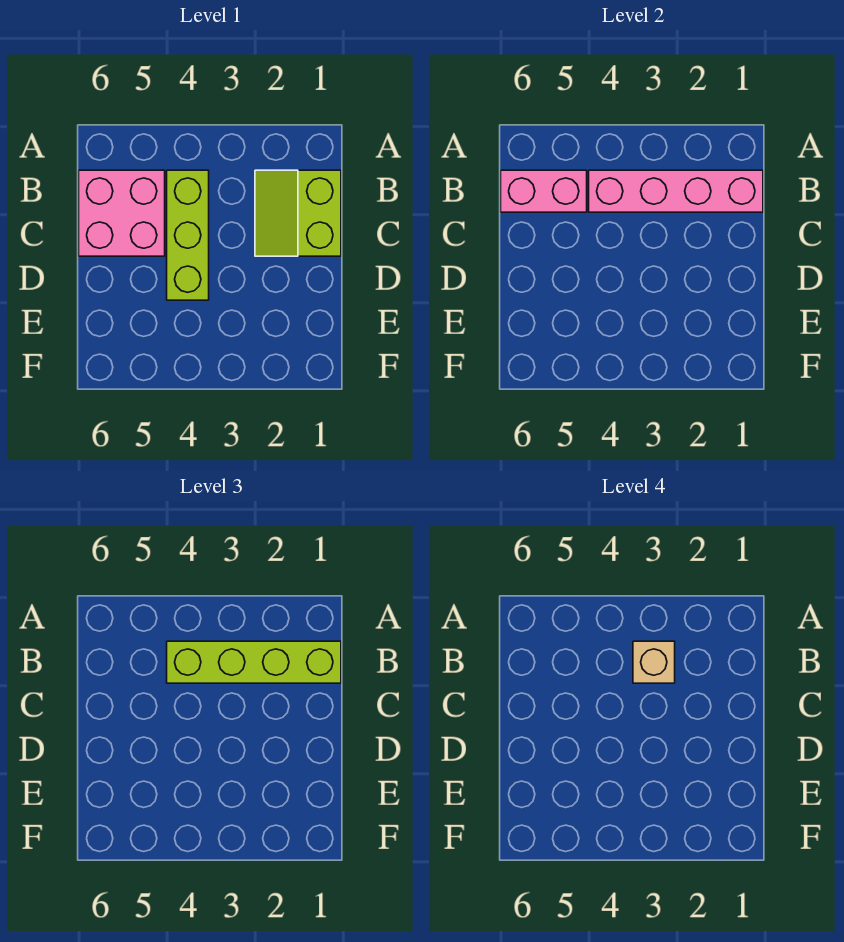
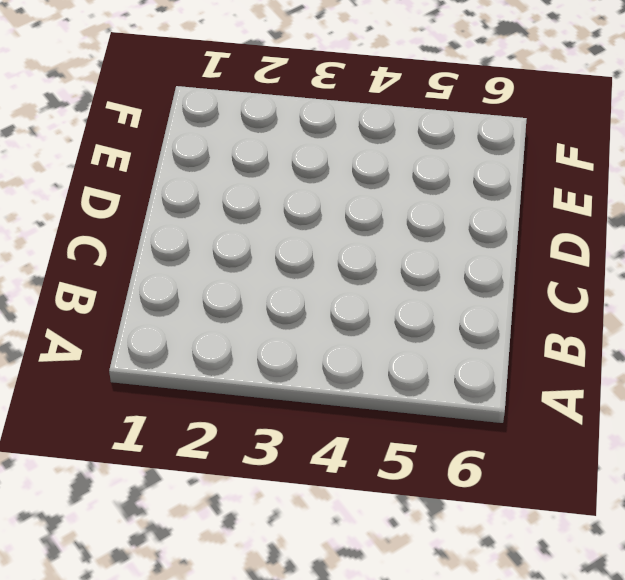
none -> lime slope B1:C2 level 1 top 1
none -> lime brick B4:D4 level 1

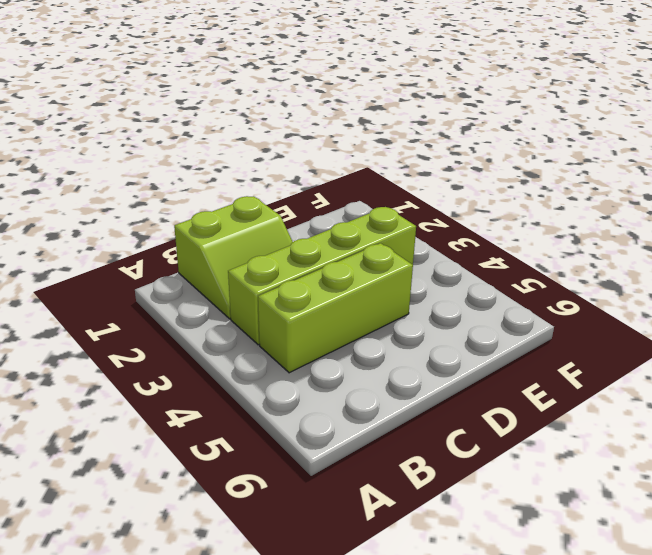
lime brick B3:E3 level 1 -> lime brick B1:B4 level 3
none -> pink brick B5:C6 level 1
none -> pink brick B1:B4 level 2

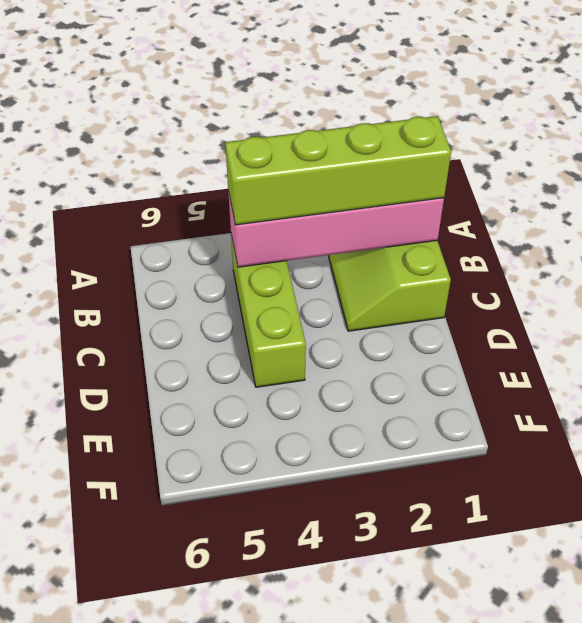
none -> pink brick B5:C6 level 1
none -> pink brick B5:B6 level 2

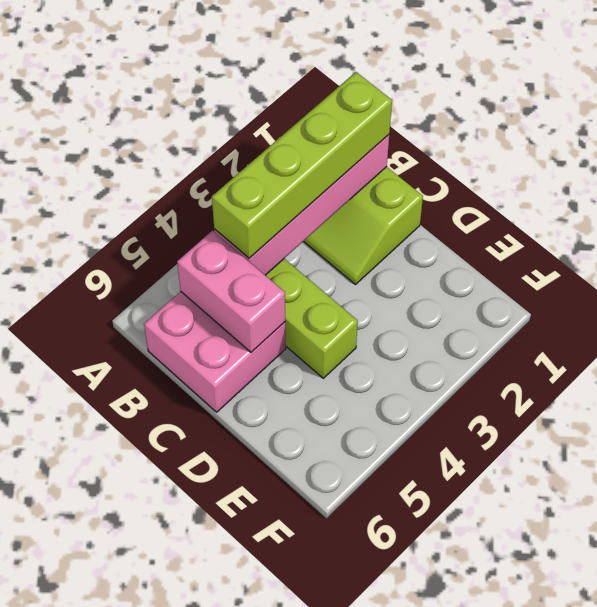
pink brick B5:C5 level 2 -> pink brick B5:B6 level 2
none -> tan brick B3 level 4

